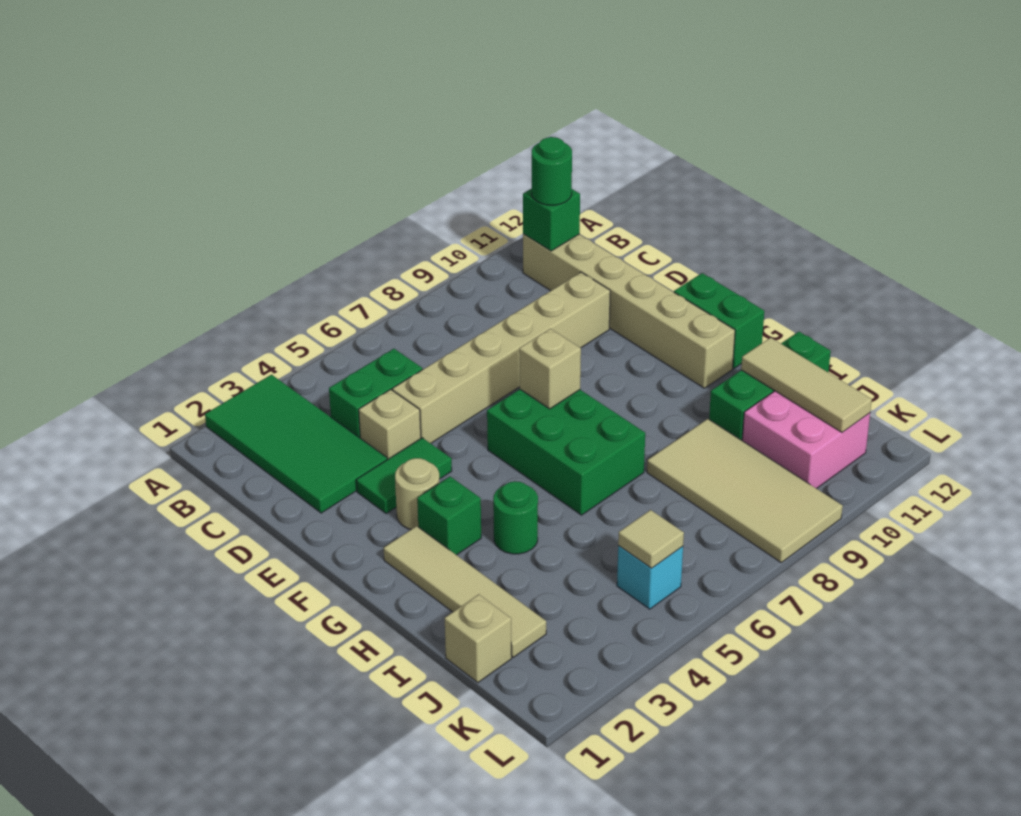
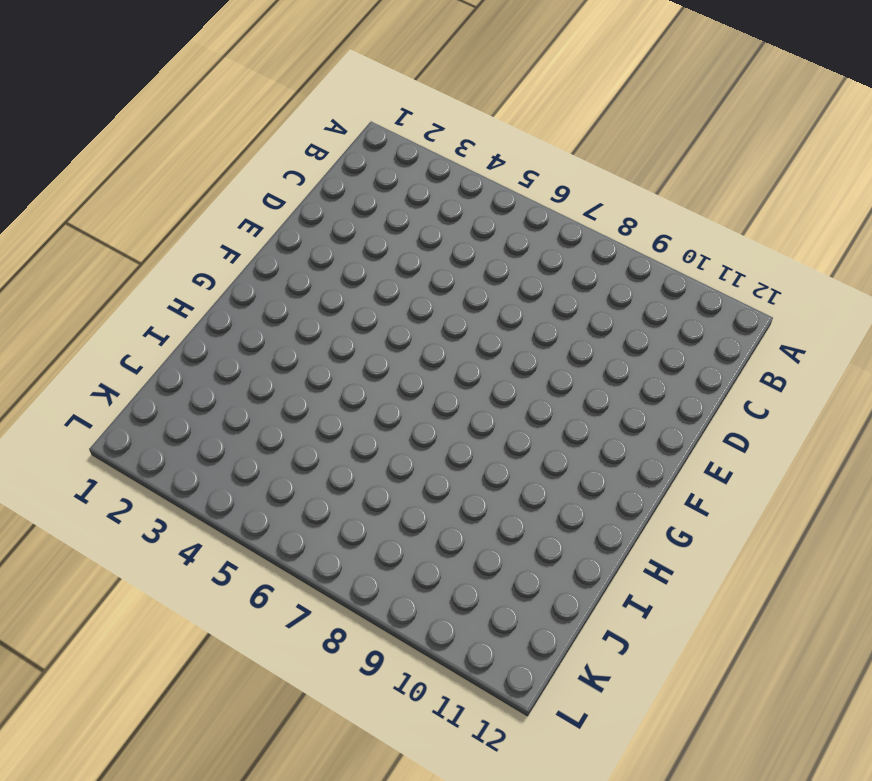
none -> green tile A2:D3 level 1
none -> tan brick B11:G11 level 1
none -> green brick C4:C5 level 1

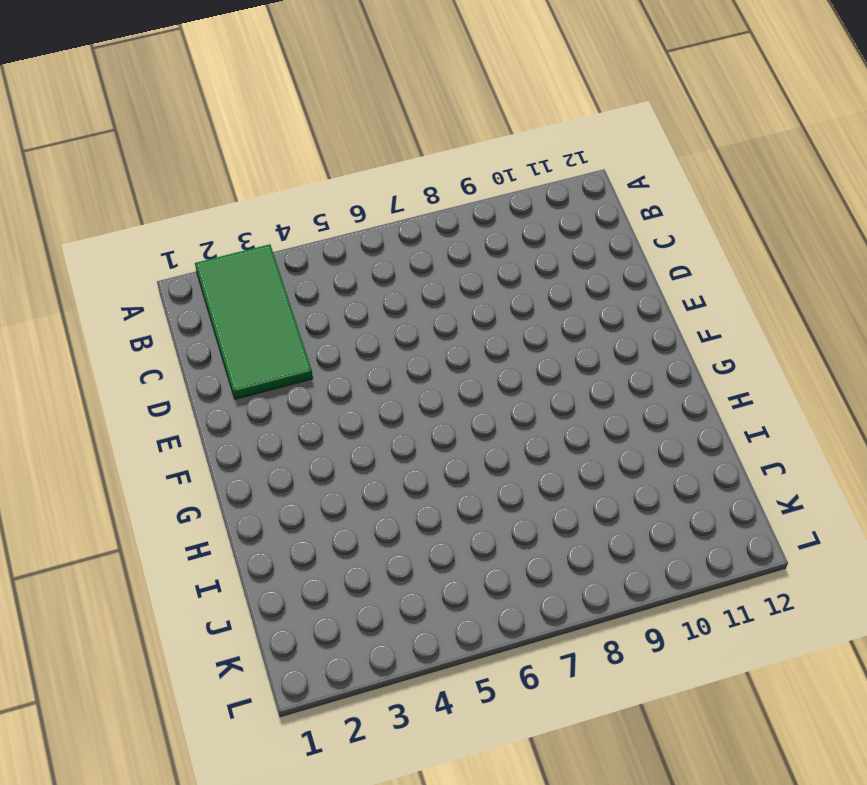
none -> tan brick B11:G11 level 1
none -> green brick C4:C5 level 1
none -> tan brick D4 level 1

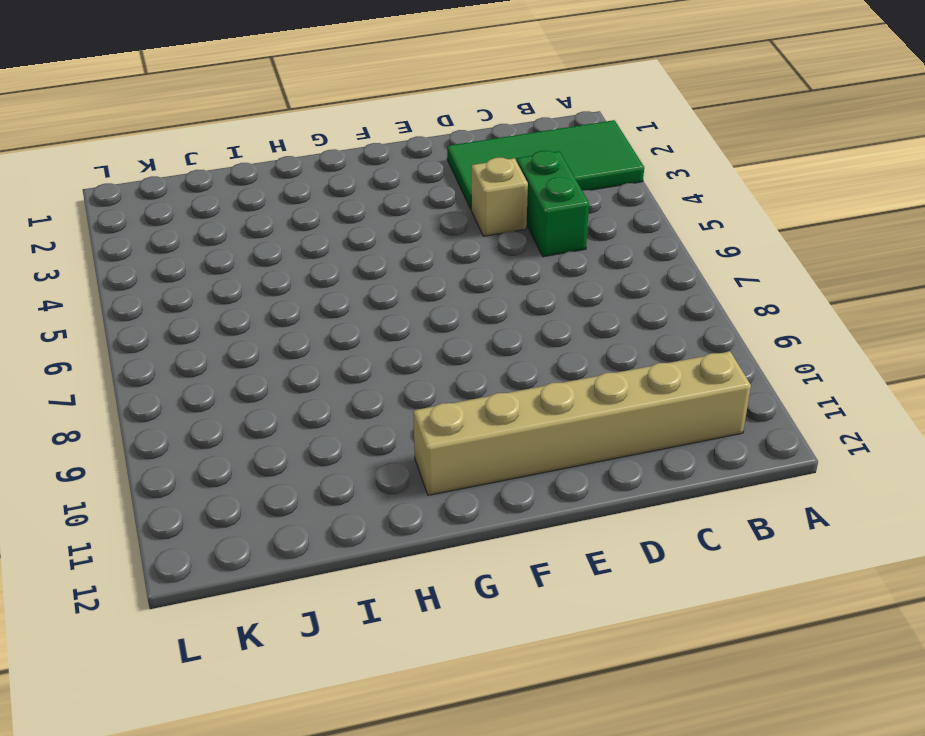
none -> tan brick D5:D10 level 1
none -> green tile E3:E4 level 1
none -> tan round brick F3 level 1

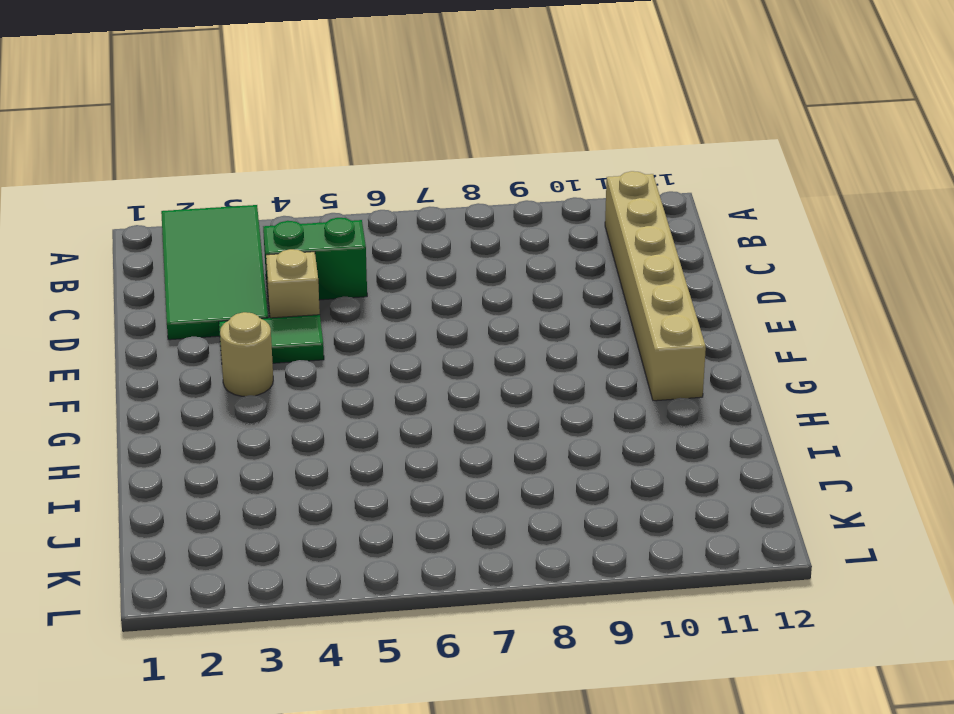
none -> tan brick D5:D10 level 1
none -> green brick F6:H7 level 1
none -> green brick F12:G12 level 1

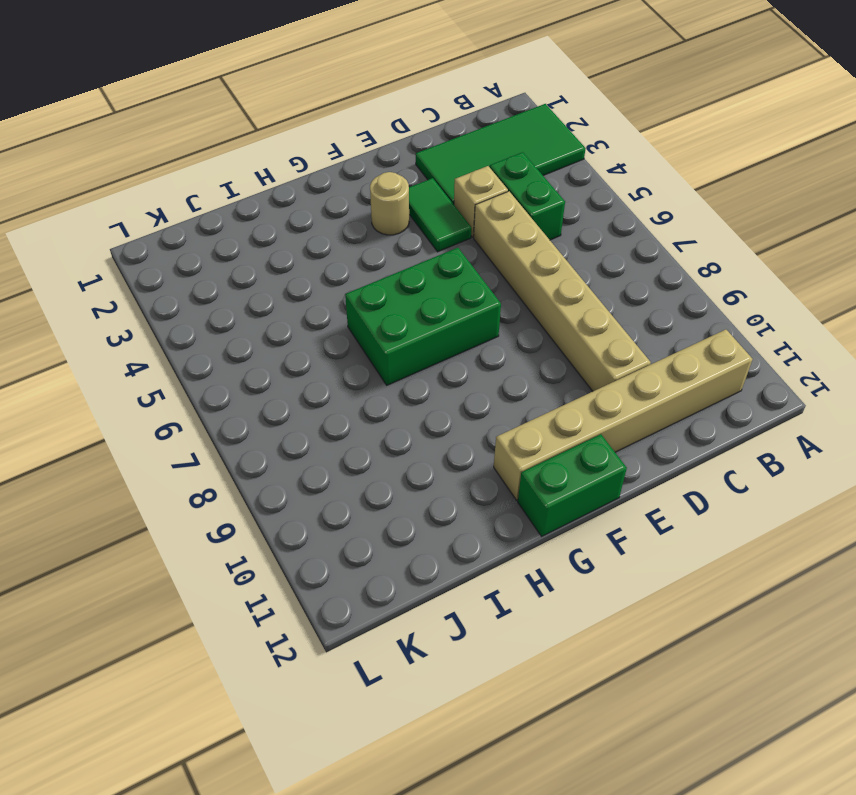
none -> tan tile G2:J2 level 1
none -> green brick G3 level 1
none -> green round brick H4 level 1

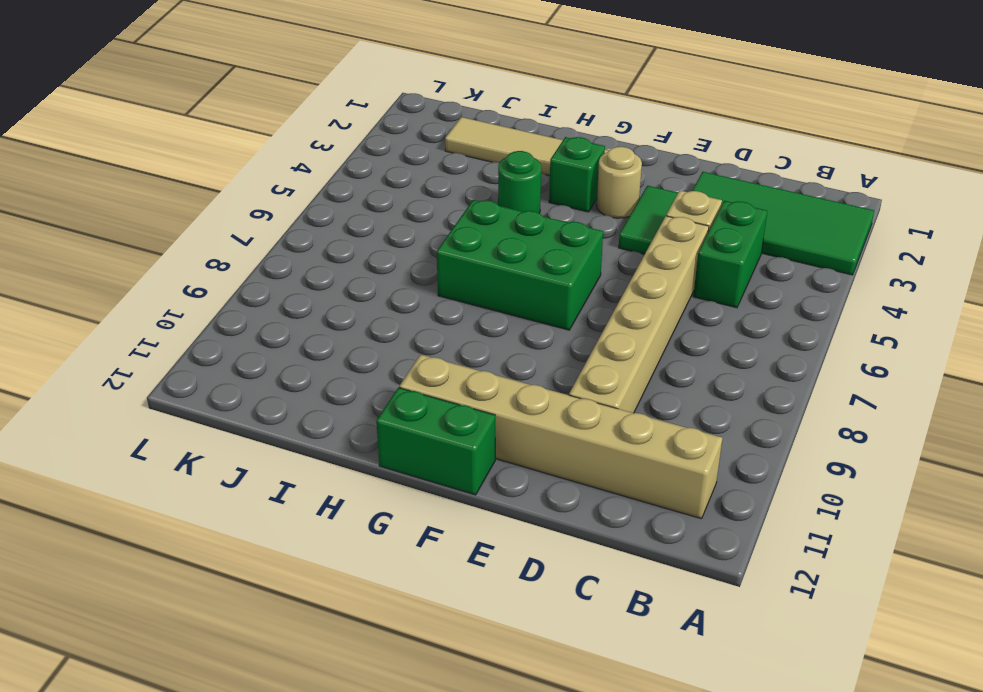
none -> tan tile I8:L9 level 1
none -> green brick I10:I12 level 1
none -> tan brick J1 level 1

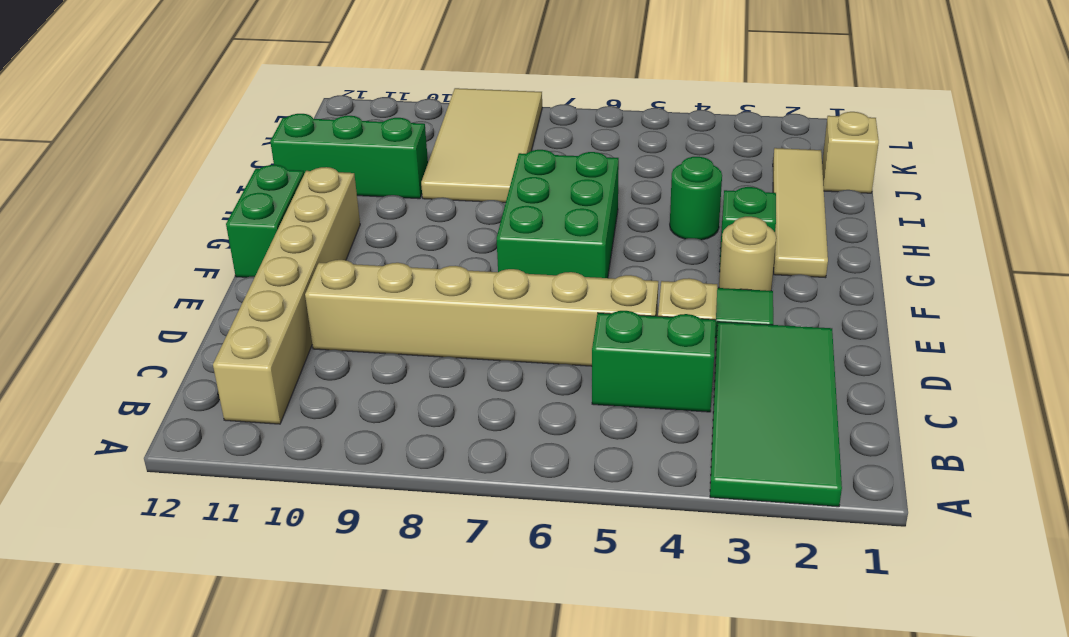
none -> pink brick J10:K11 level 1
none -> cyan brick K5 level 1
none -> green brick B11 level 2

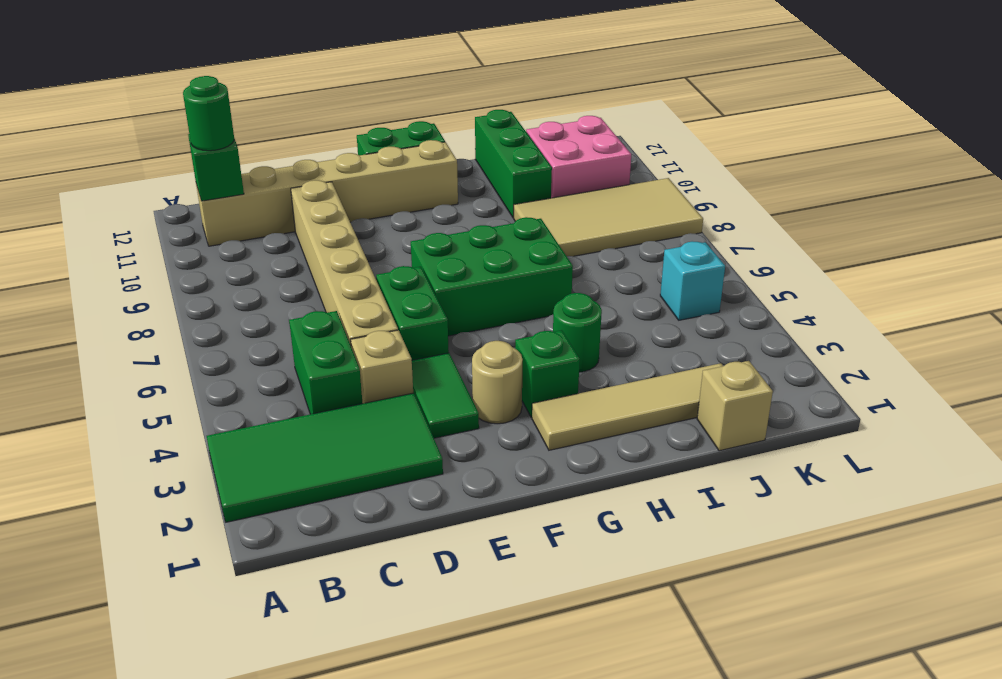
green brick E5:E6 level 1 -> none
none -> tan brick F7 level 2
none -> tan tile I11:K11 level 2
none -> tan tile K5 level 2

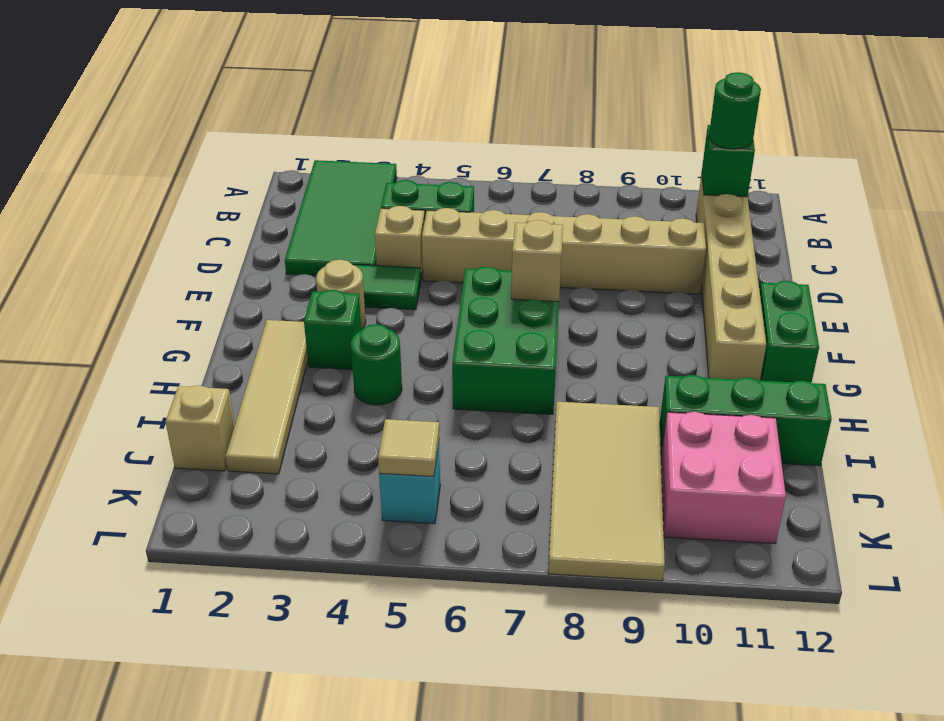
none -> tan tile I11:K11 level 2

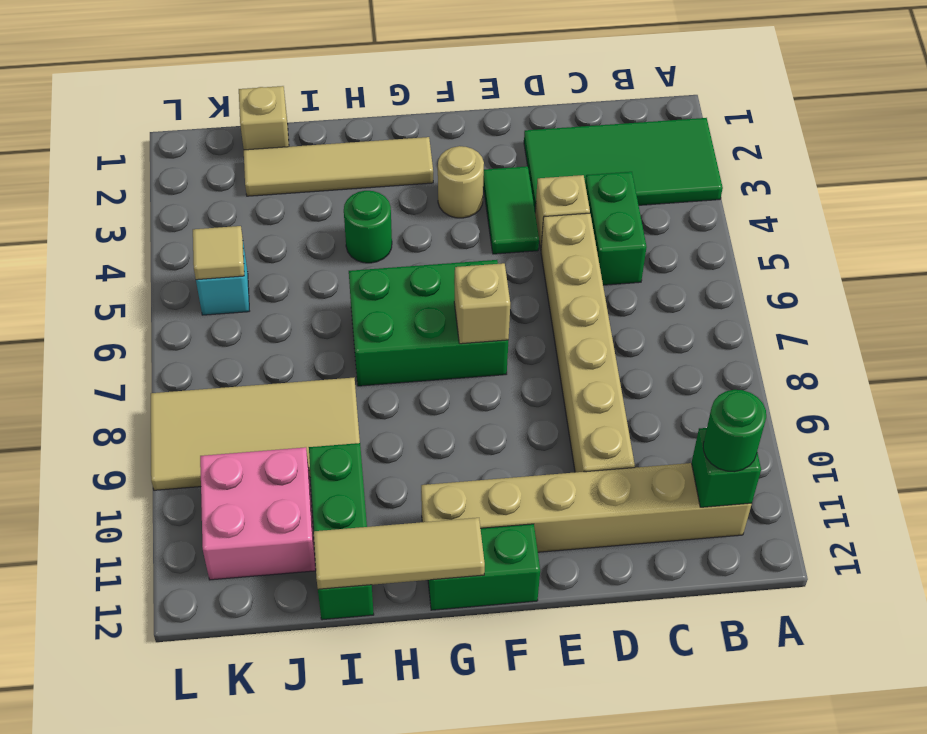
tan tile G12:I12 level 2 -> tan tile I11:K11 level 2
none -> green brick G3 level 1

